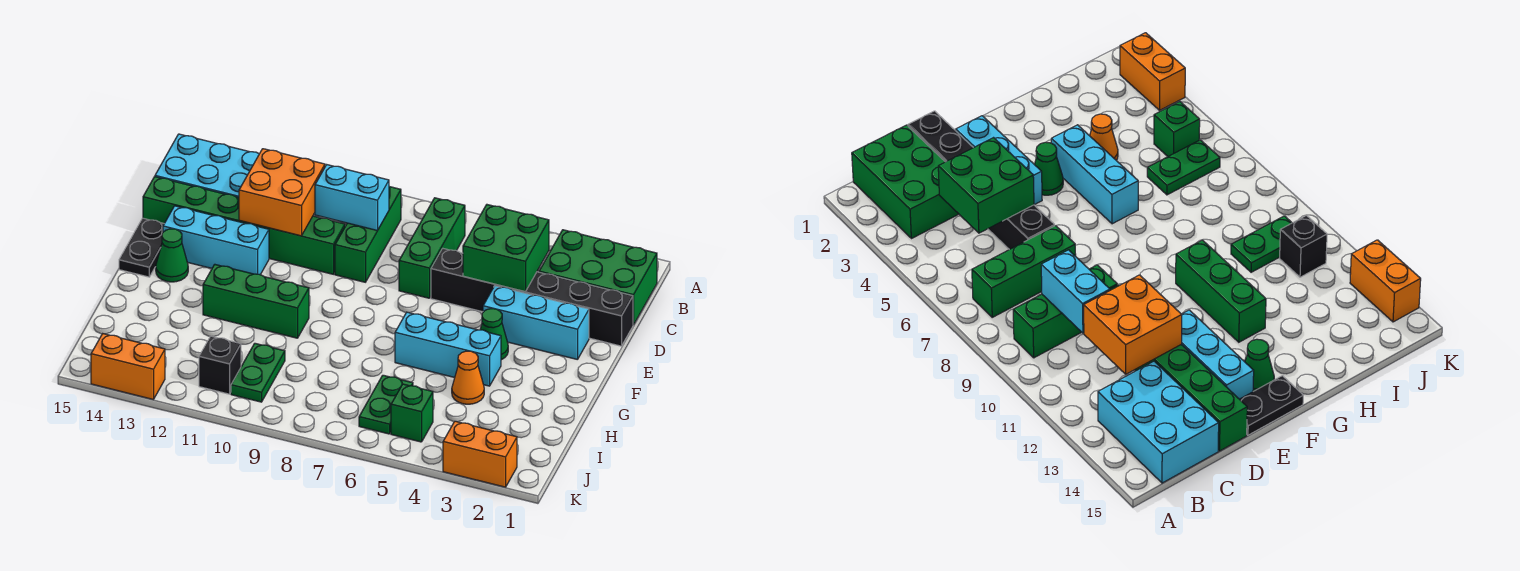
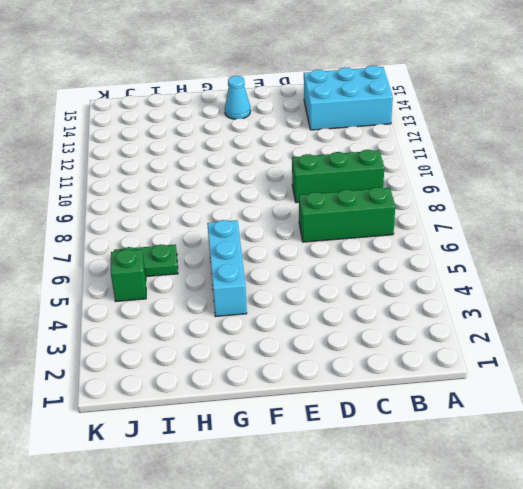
cyan brick A13:C14 level 1 -> cyan brick B13:C15 level 1
cyan cone F14 level 1 -> green cone F14 level 1
none -> green brick B1:C3 level 1
none -> black brick D1:D6 level 1
none -> green brick D10:D15 level 1

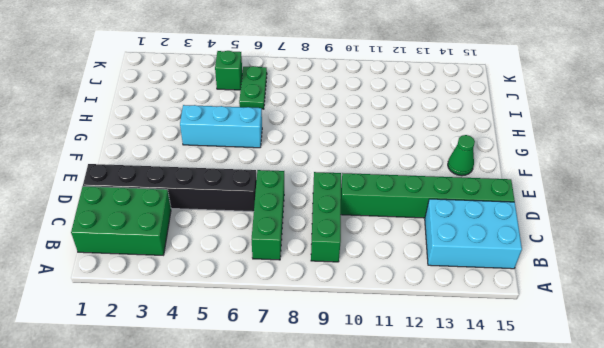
none -> cyan brick E2:E4 level 1
none -> cyan brick E12:E14 level 1
none -> black plate E15:F15 level 1

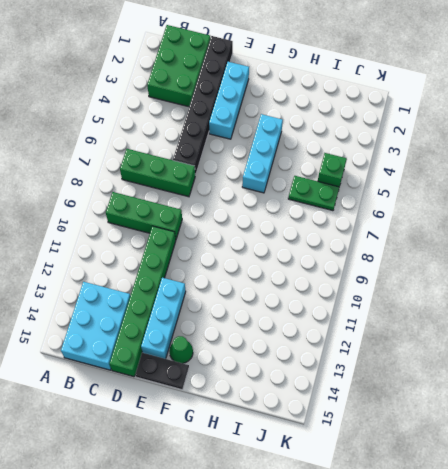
none -> green cone F4 level 1
none -> green brick G10:G12 level 1
none -> orange cone H4 level 1

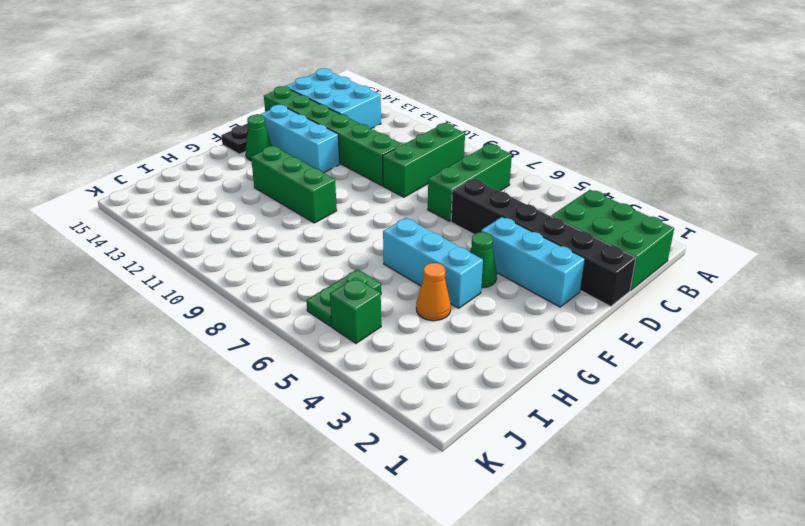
none -> green plate I10:J10 level 1
none -> black brick J11 level 1
none -> orange brick K2:K3 level 1

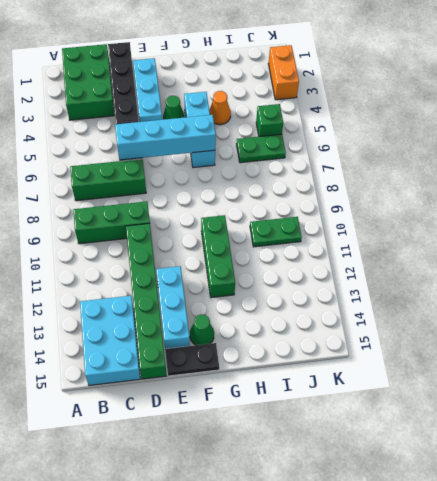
cyan brick D6:G6 level 2 -> none
none -> black brick J11 level 1
none -> orange brick K13:K14 level 1
none -> green brick C4:D5 level 2

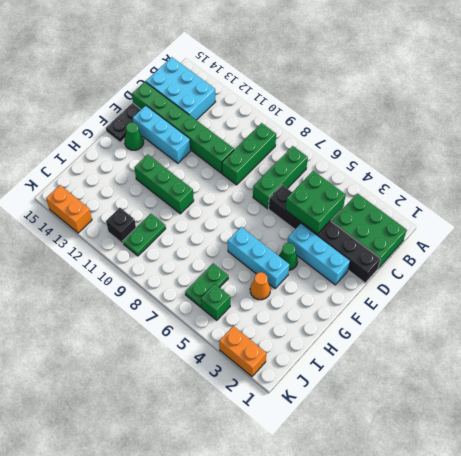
none -> cyan brick C9:C10 level 2
none -> orange brick C11:D12 level 2

